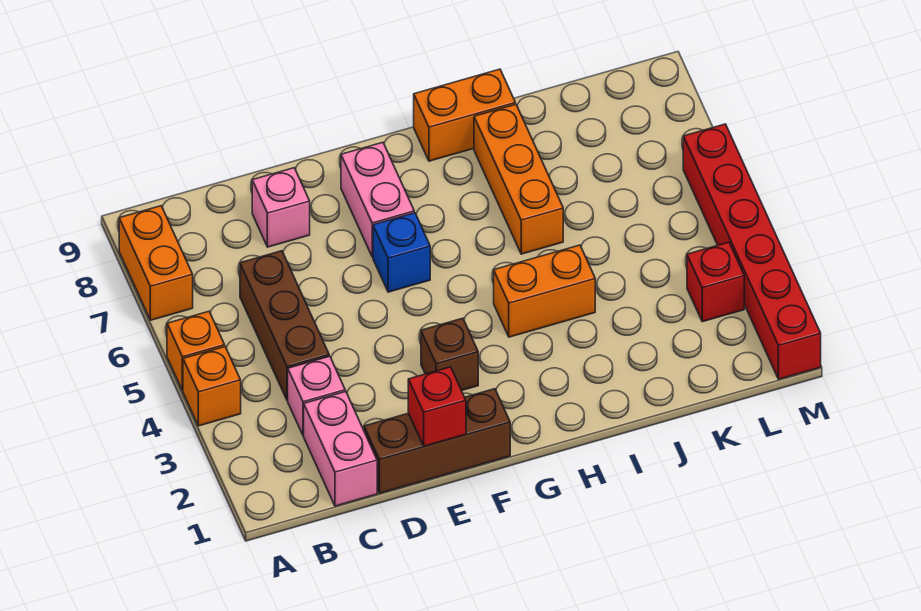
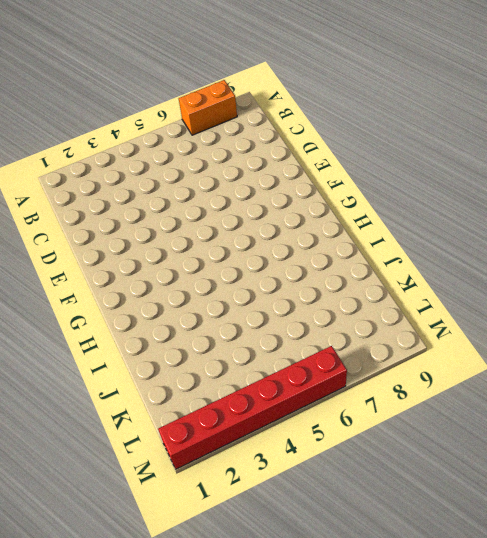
none -> orange brick A4 level 1
none -> orange brick A5 level 1
none -> pink brick C1:C2 level 1

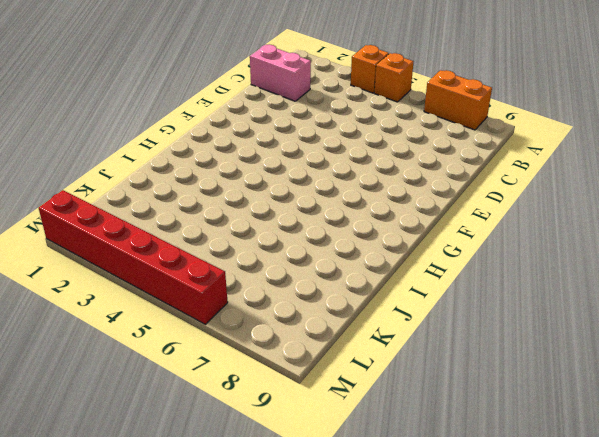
none -> pink brick C3 level 1
none -> brown brick C4:C6 level 1
none -> brown brick D1:F1 level 1

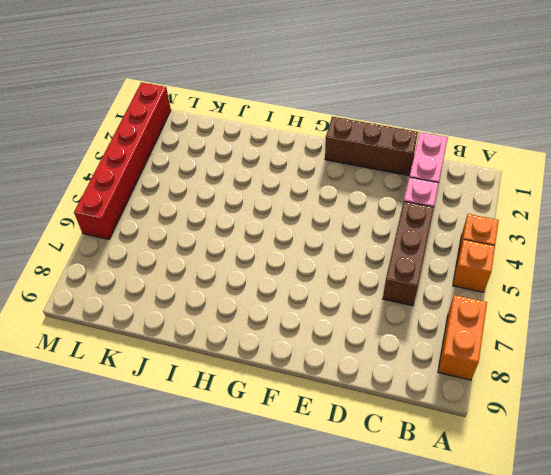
none -> pink brick D8 level 1
none -> brown brick F3 level 1
none -> blue brick F6 level 1

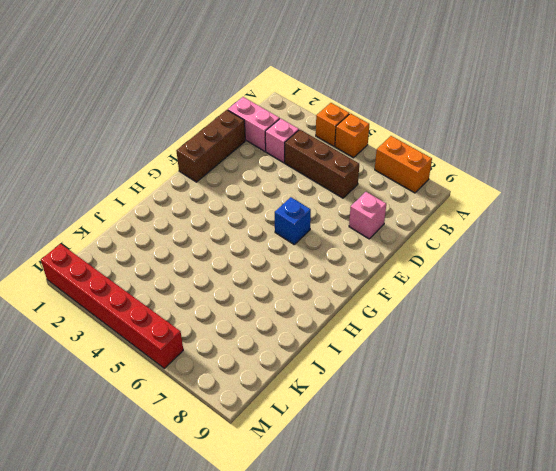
none -> brown brick F3 level 1
none -> pink brick F7:F8 level 1
none -> orange brick H4:I4 level 1

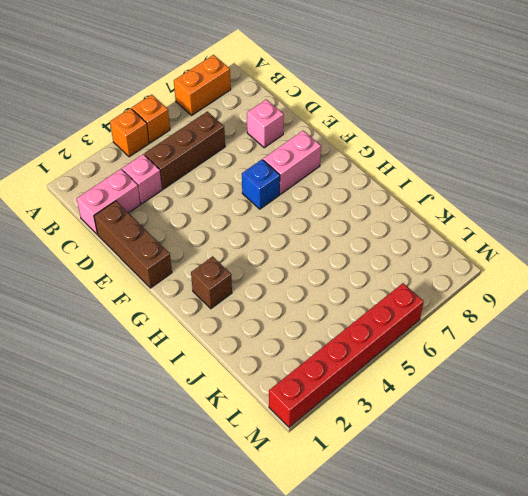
brown brick H2 level 1 -> brown brick F3 level 1
none -> orange brick H4:I4 level 1
none -> orange brick H9:I9 level 1
none -> orange brick I6:I8 level 1

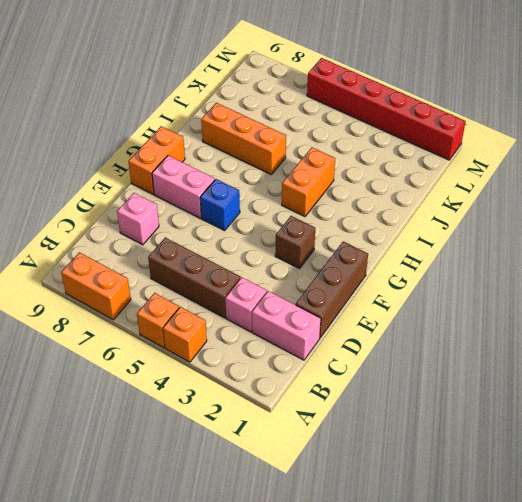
orange brick F9:G9 level 1 -> orange brick H9:I9 level 1
none -> red brick L3 level 1
none -> red brick E1 level 2

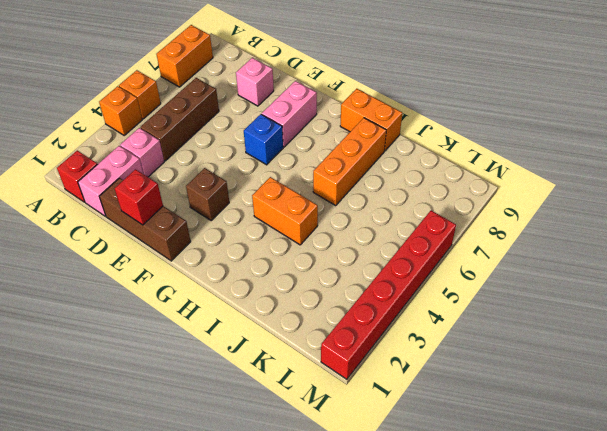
red brick B1 level 1 -> red brick L3 level 1

